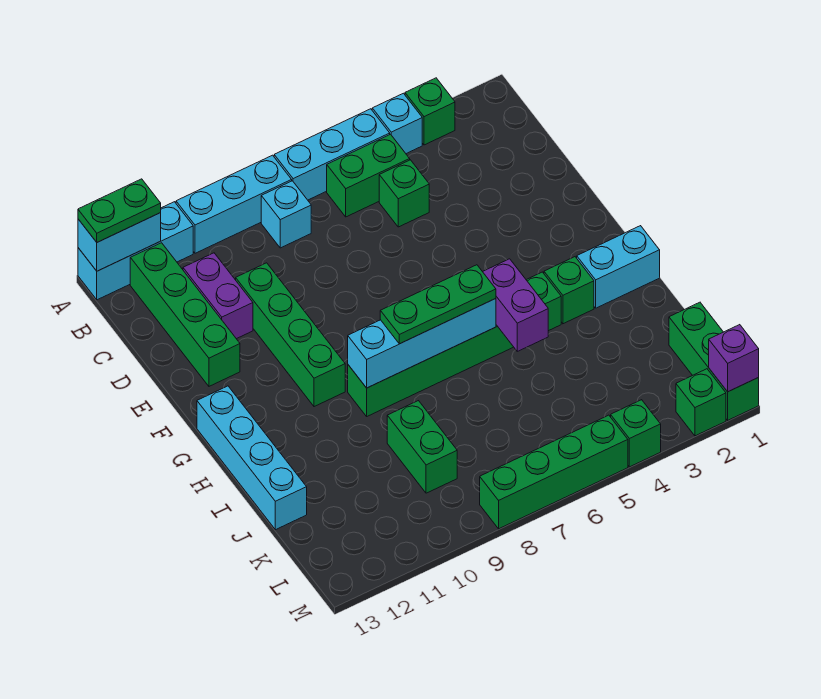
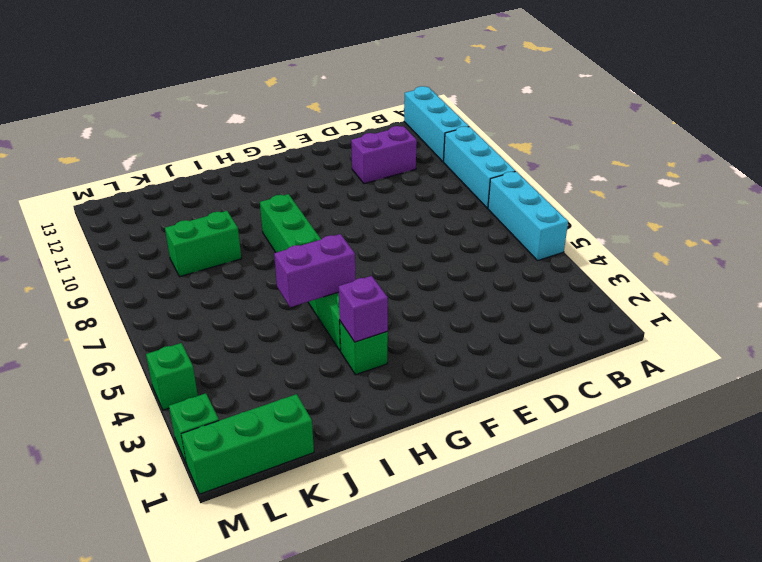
purple brick H3 level 2 -> purple brick M1 level 2
none -> green brick A3 level 1
none -> cyan brick A4 level 1
none -> green brick B5:B6 level 1

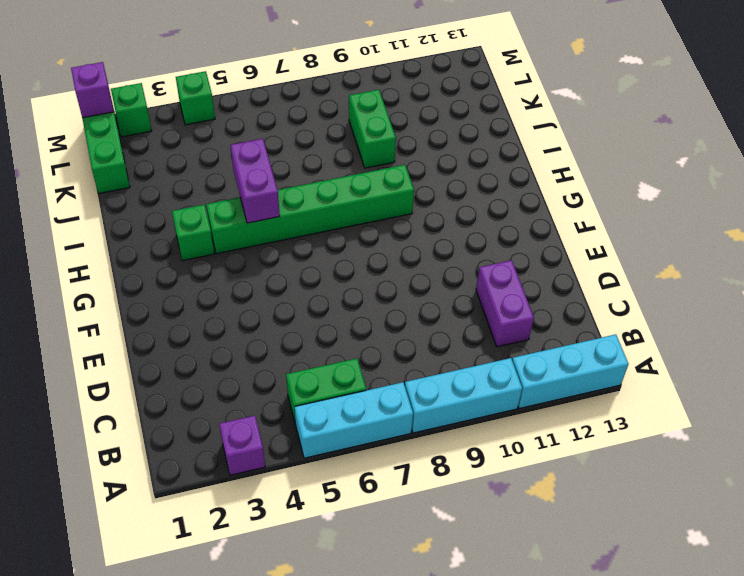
purple brick A3 level 1 -> green brick A3 level 1
none -> cyan brick A4 level 1
none -> cyan brick B8 level 1
none -> green brick B12:E12 level 1

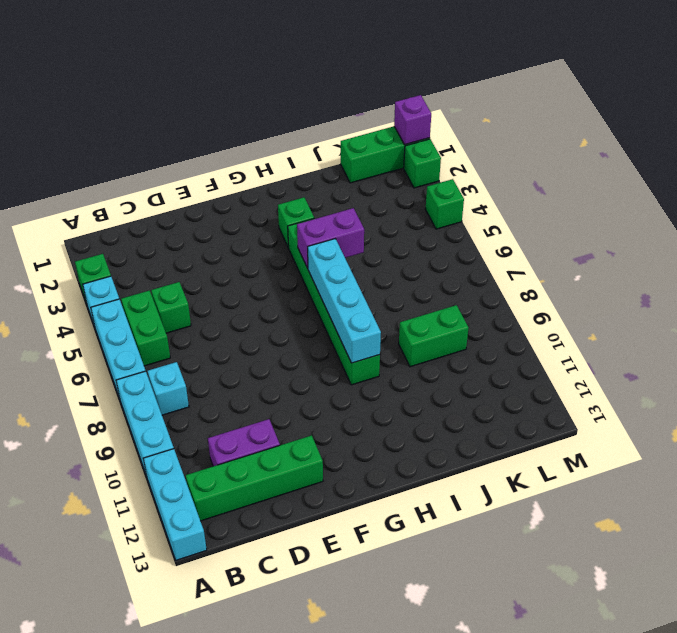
none -> green brick D10:G10 level 1
none -> cyan brick G13:J13 level 1
none -> cyan brick H1:H2 level 1

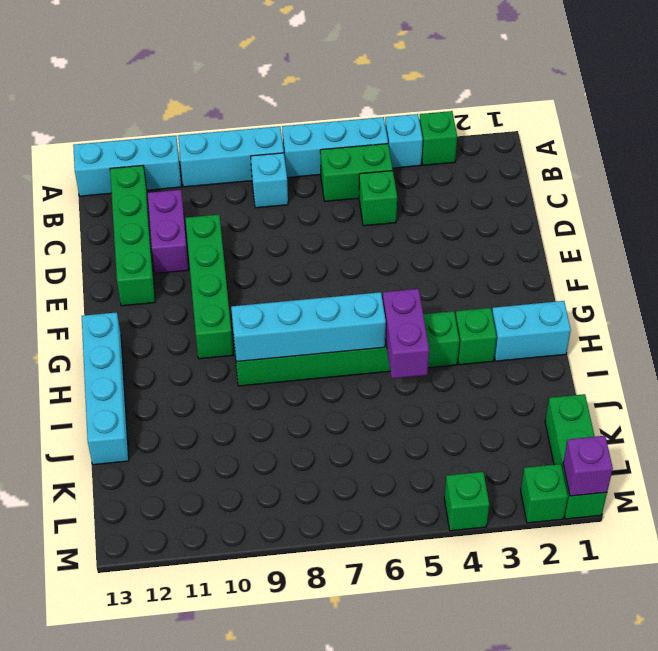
none -> green brick J9:K9 level 1
none -> green brick M5:M8 level 1
none -> cyan brick A12:A13 level 2

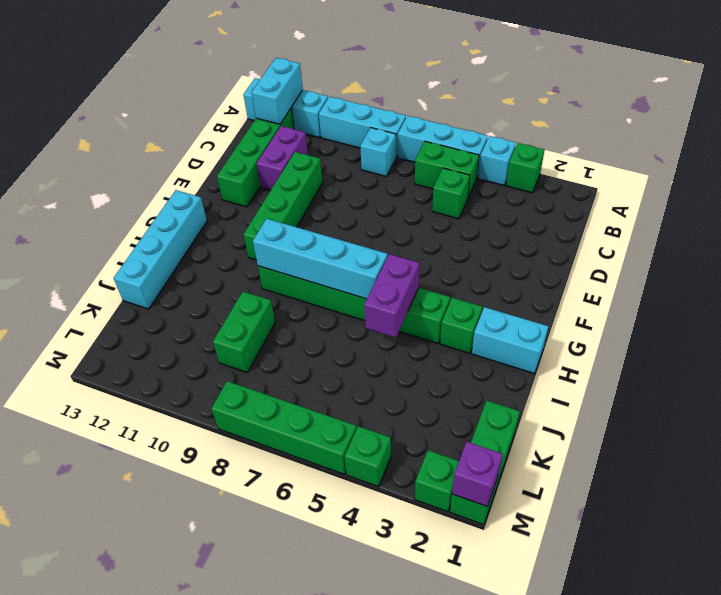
cyan brick A12:B12 level 2 -> cyan brick A12:A13 level 2
none -> green plate A12:A13 level 3
none -> green plate H6:H8 level 3

